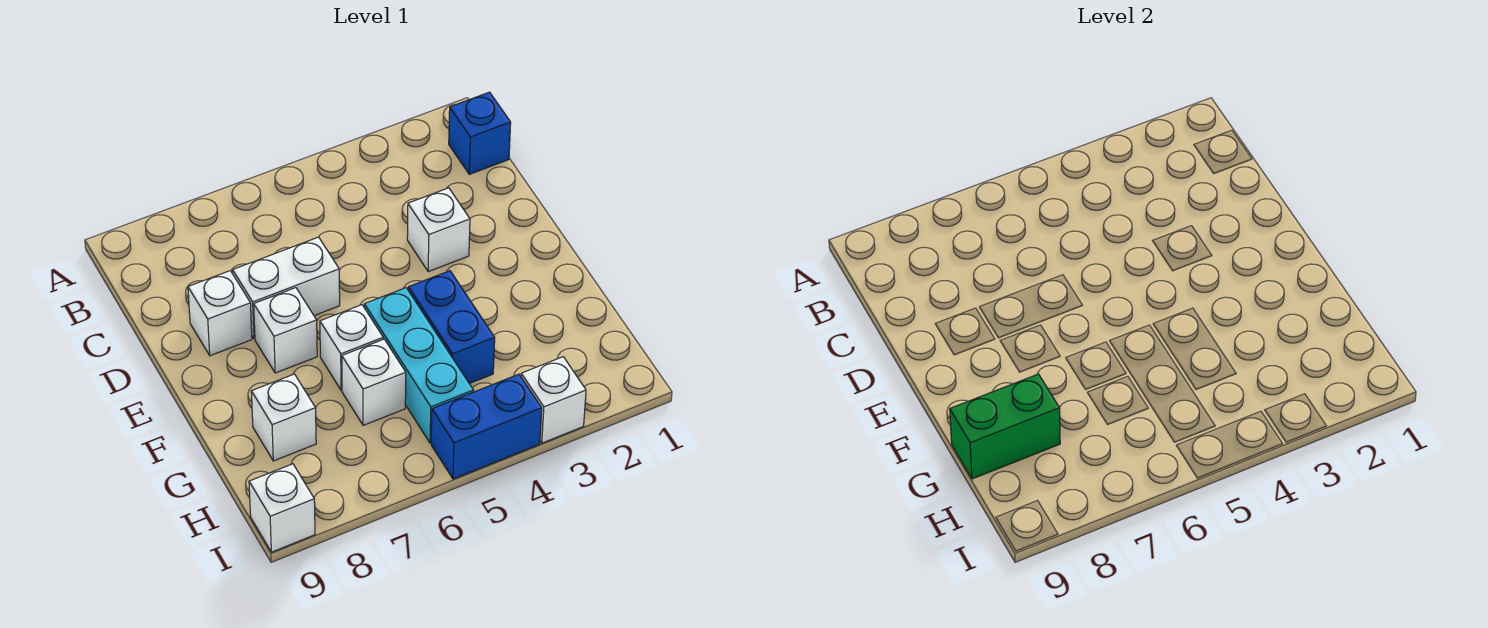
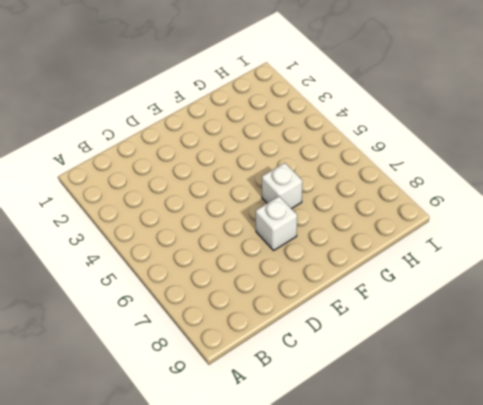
none -> blue brick B1 level 1
none -> white brick D3 level 1
none -> white brick D6:D7 level 1

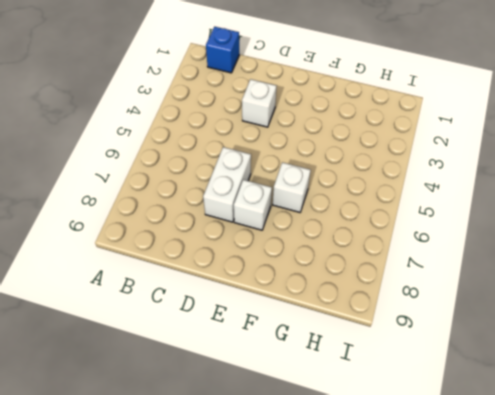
none -> white brick D8 level 1
none -> blue brick F4:G4 level 1
none -> cyan brick F5:H5 level 1

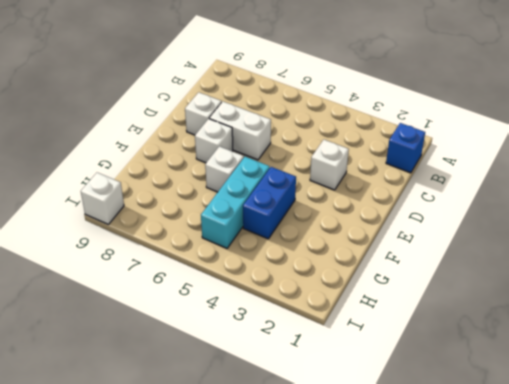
none -> white brick G6 level 1
none -> white brick G8 level 1
none -> white brick I3 level 1

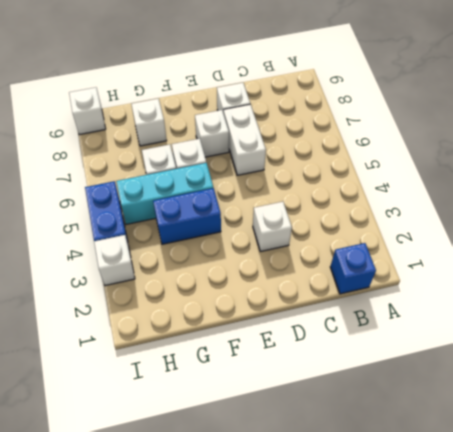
none -> green brick G8:G9 level 2

